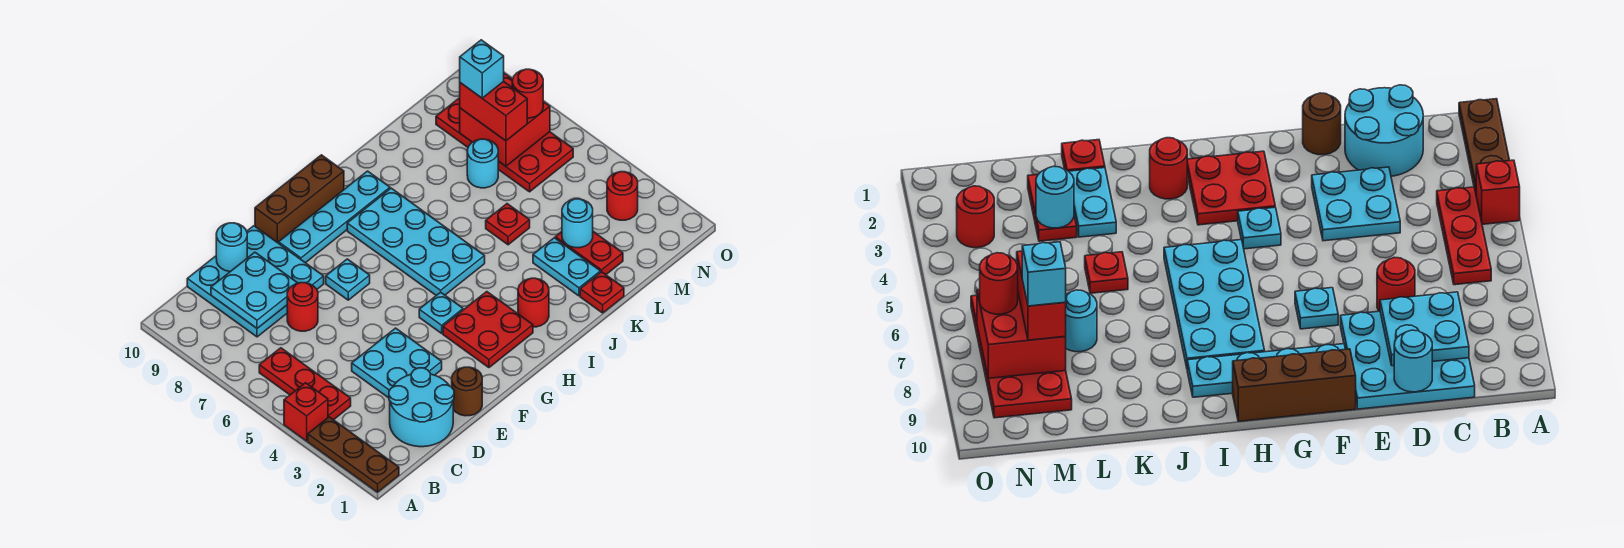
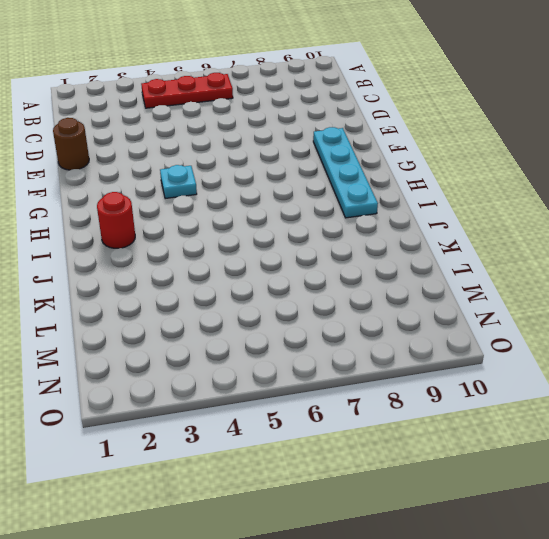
none -> brown plate A1:A3 level 1
none -> red brick A4 level 1
none -> cyan round brick C1:D2 level 1

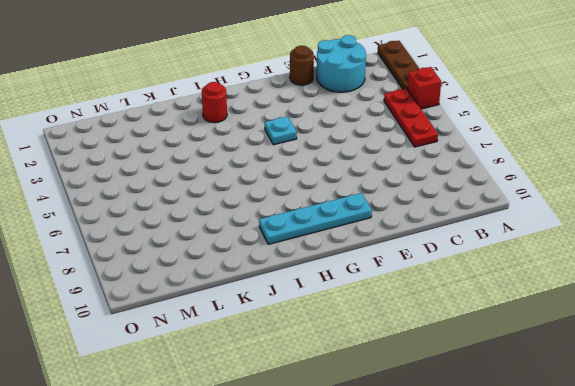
none -> cyan plate C8:E10 level 1
none -> cyan plate D3:E4 level 1
none -> red round brick D7 level 1

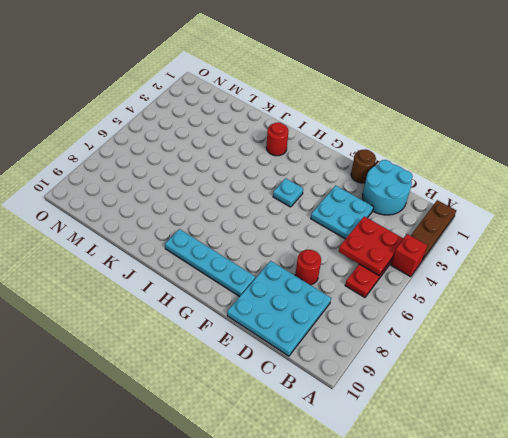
red plate B4:C5 level 2 -> red plate G2:H3 level 1
none -> cyan plate F7 level 1
none -> brown brick F10:H10 level 1
none -> cyan plate H5:I8 level 1

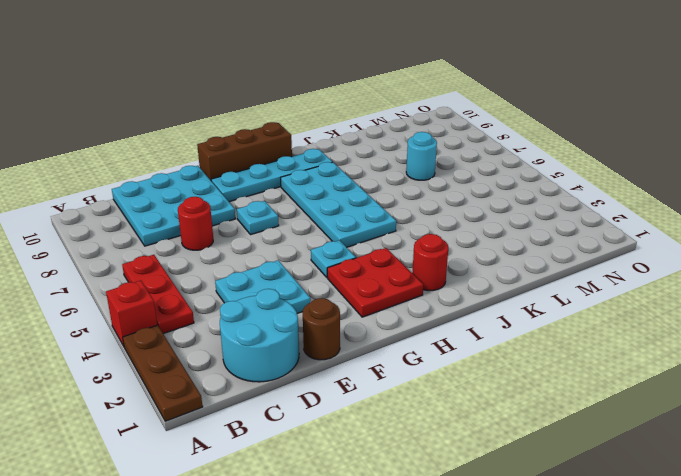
none -> red plate K1 level 1
none -> cyan plate K2:K3 level 1
none -> red plate K5 level 1

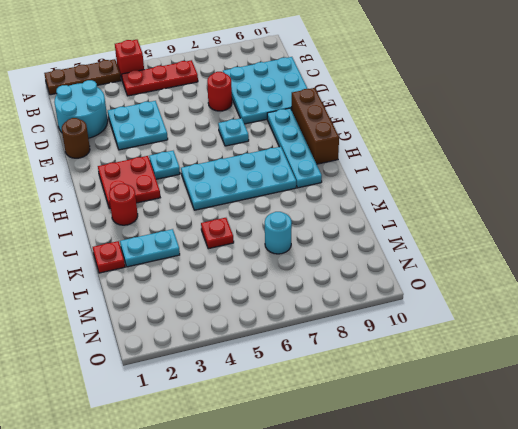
none -> red plate L2:L3 level 1
none -> red plate M6:N9 level 1
none -> red round brick N3 level 1

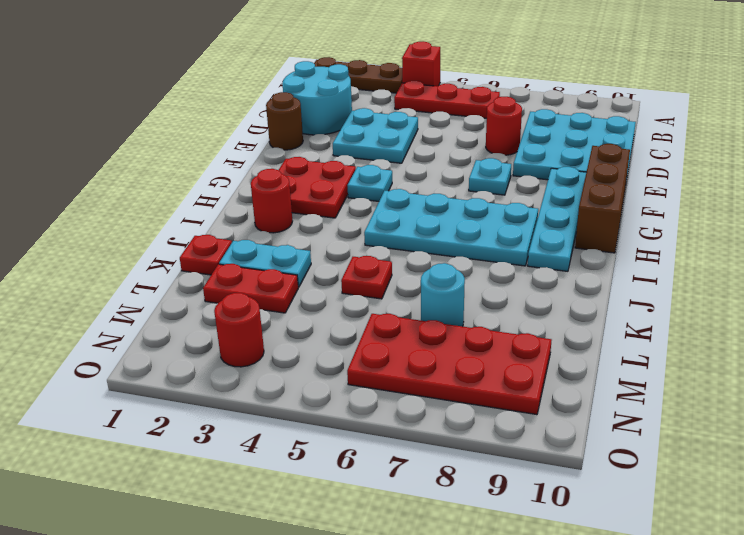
none -> cyan plate C8:D9 level 2
none -> cyan round brick D10 level 2
none -> cyan round brick L3 level 2

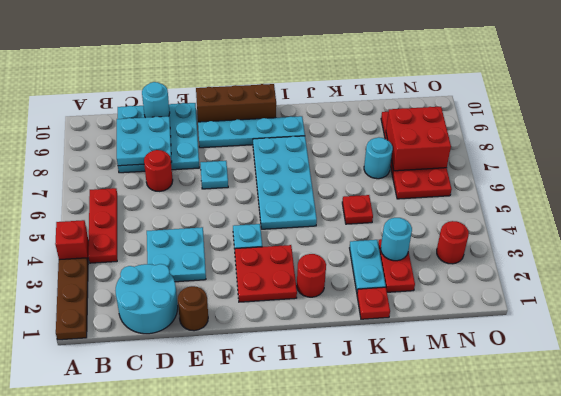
none -> red brick M7:M8 level 3
none -> red round brick N7 level 3
none -> cyan brick M8 level 4

